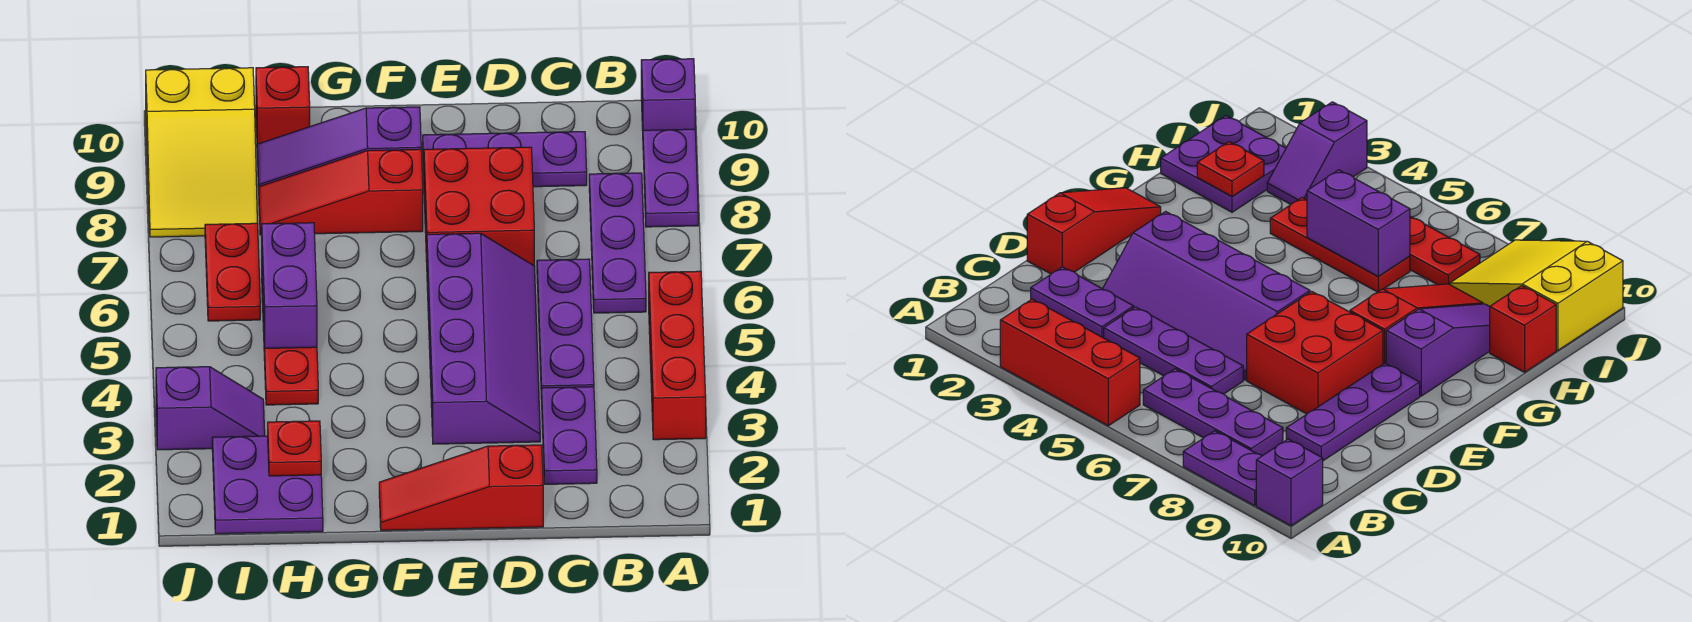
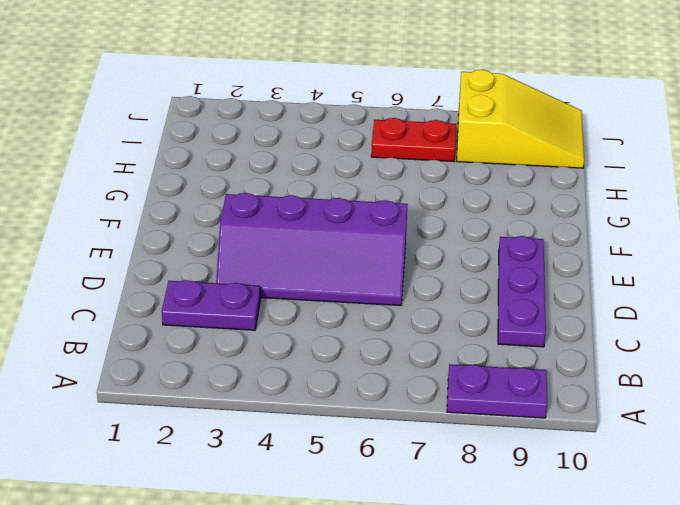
yellow slope I8:J10 level 1 top 8 -> yellow slope I8:J10 level 1 top 10
none -> red brick A3:A5 level 1
none -> purple brick A10 level 1
none -> purple plate B6:B8 level 1

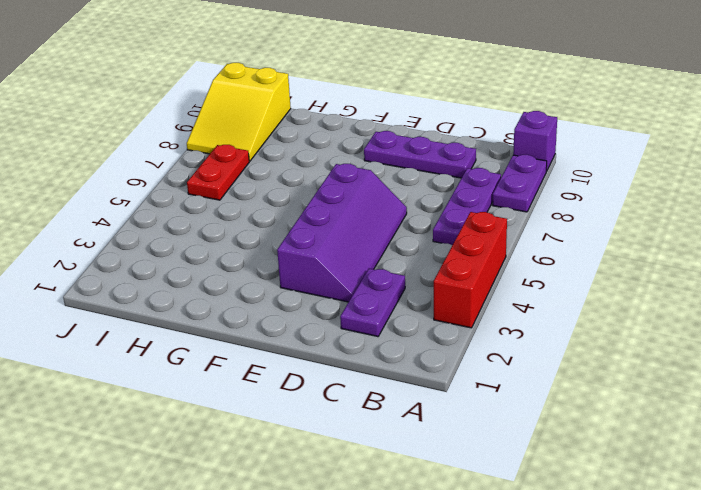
none -> purple plate C4:C6 level 1
none -> red slope D1:F1 level 1 top D
none -> red brick D7:E8 level 1

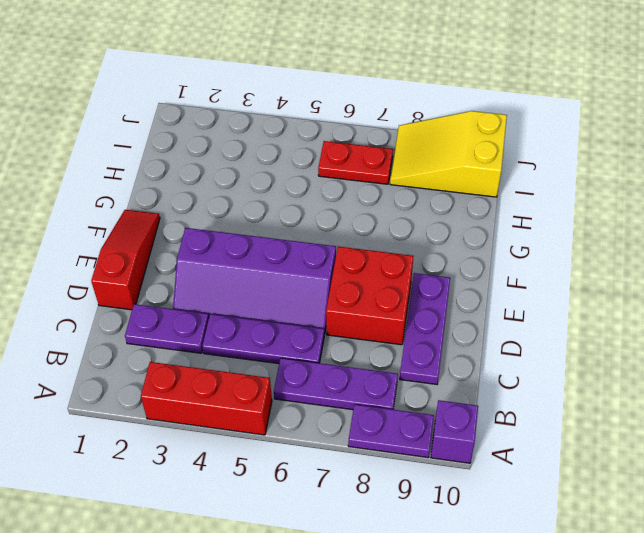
none -> red slope F8:H8 level 1 top F
none -> purple slope F9:H9 level 1 top F
none -> purple plate H1:I2 level 1

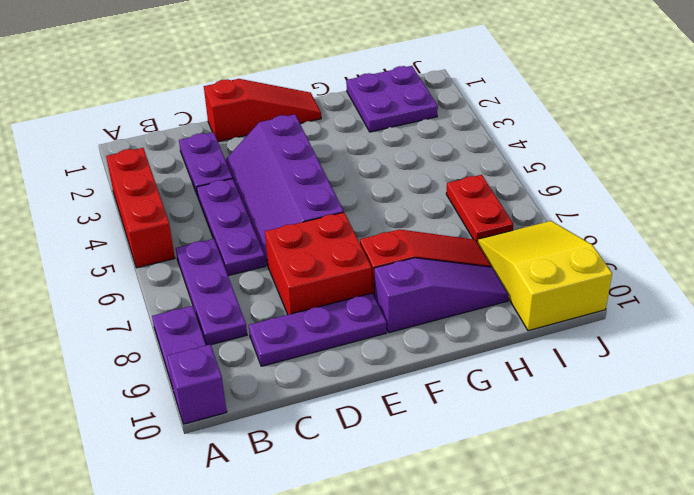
none -> red plate H4:H6 level 1
none -> red brick H10 level 1
none -> purple slope I3:J3 level 1 top J

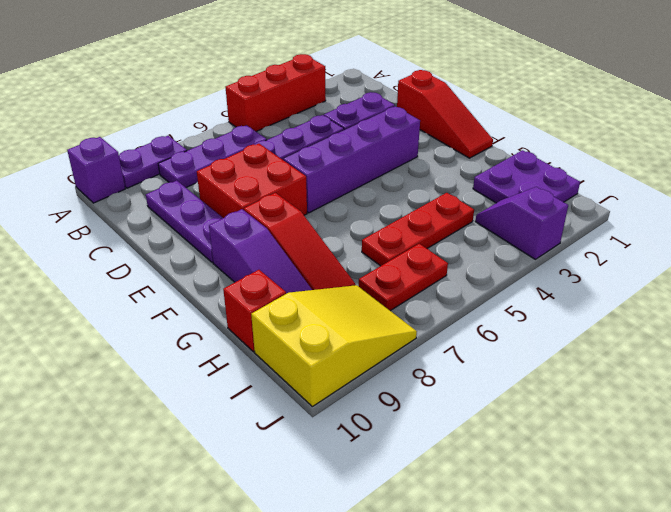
none -> red plate H2 level 2
none -> purple brick H5:H6 level 2

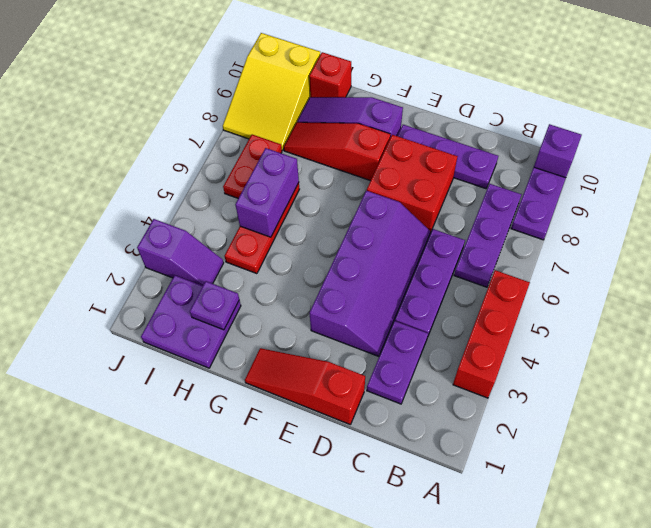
purple plate H2 level 2 -> red plate H2 level 2

